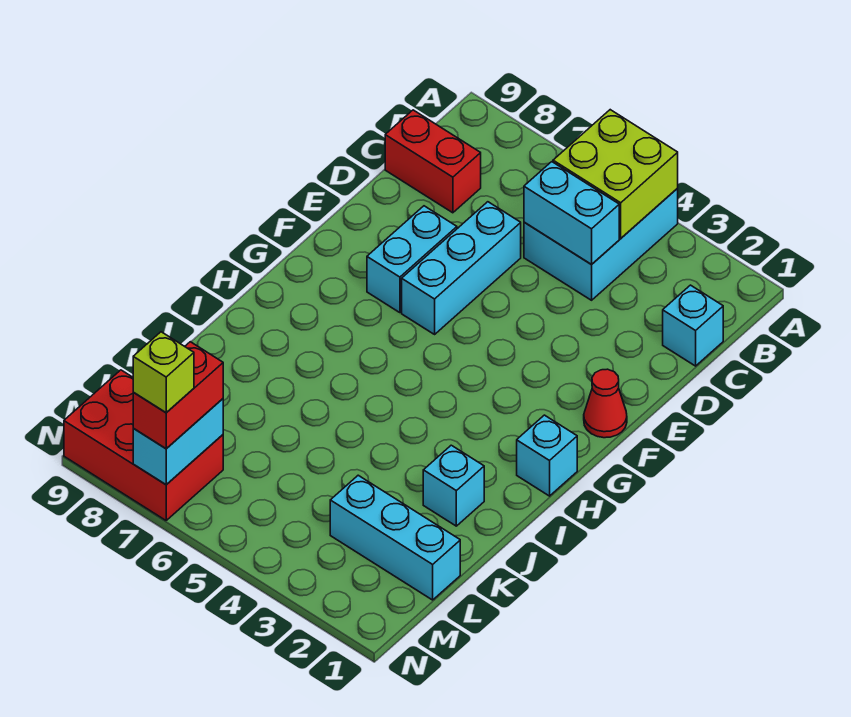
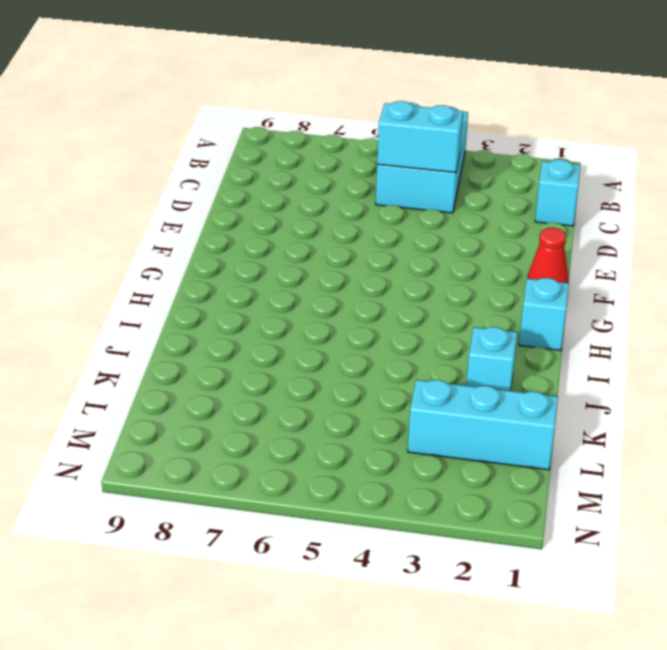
none -> red brick C8:C9 level 1
none -> cyan brick D6:F6 level 1
none -> cyan brick E7:F7 level 1

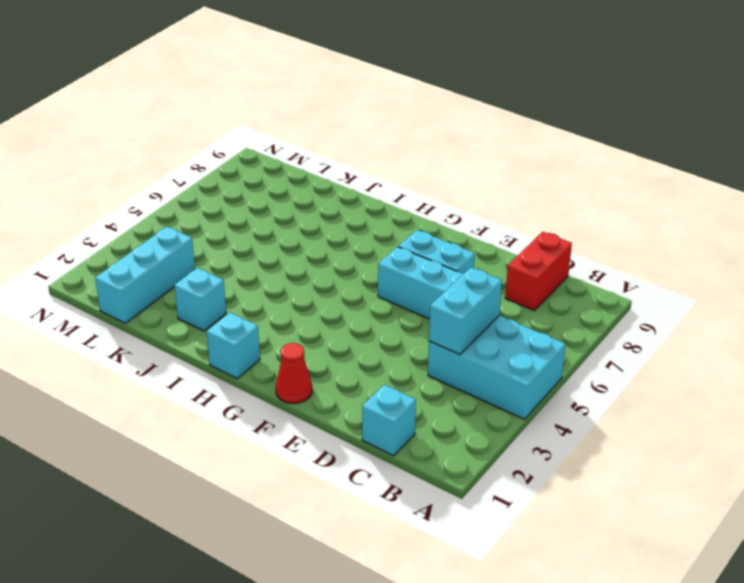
none -> red brick M7:N9 level 1
none -> lime brick A4:B5 level 2
none -> cyan brick M7:N7 level 2

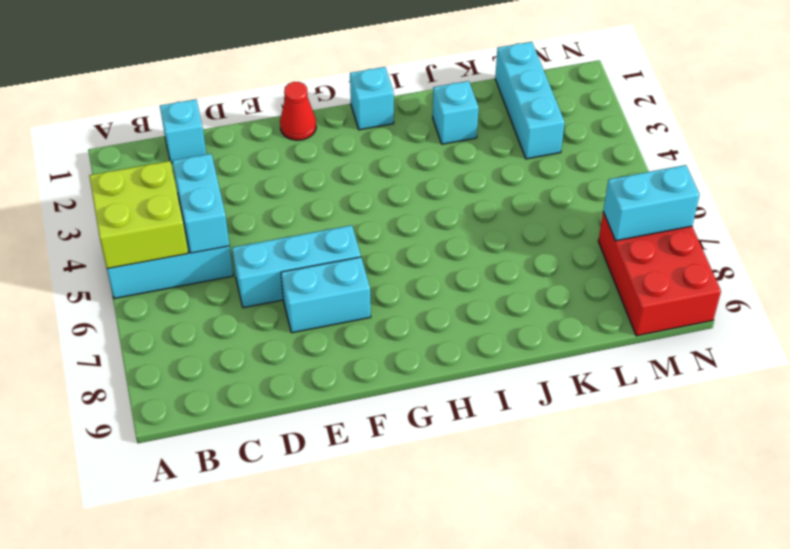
none -> red brick C8:C9 level 1
none -> red brick M7:N7 level 3
none -> lime brick N7 level 4

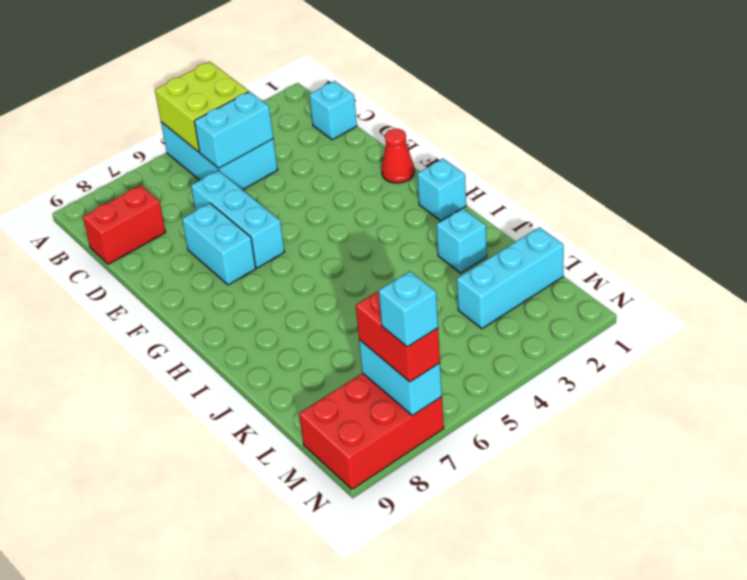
cyan brick N7 level 4 -> lime brick N7 level 4

